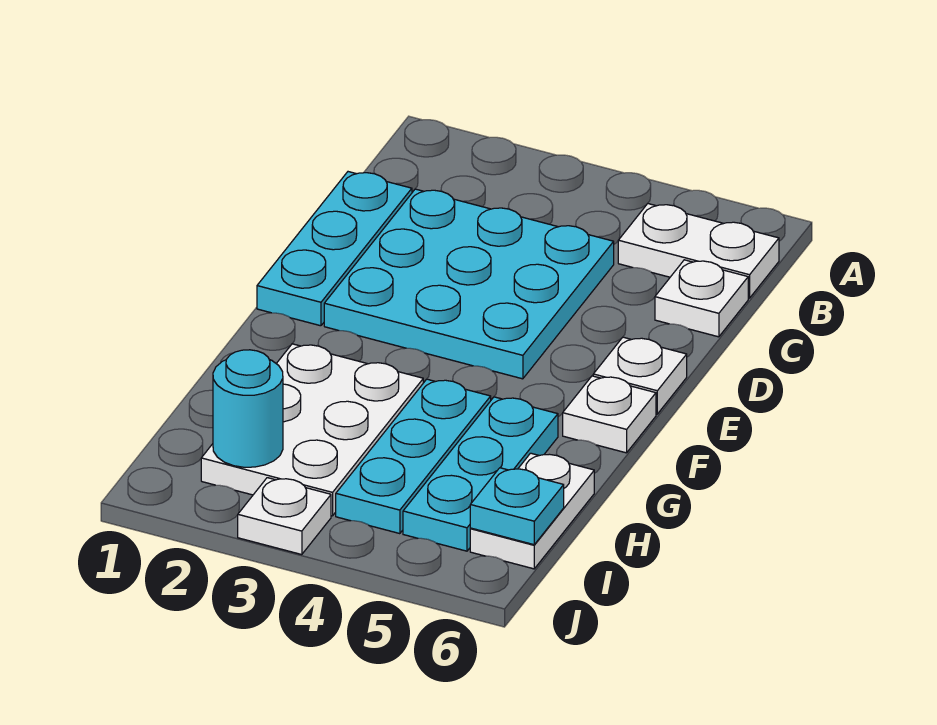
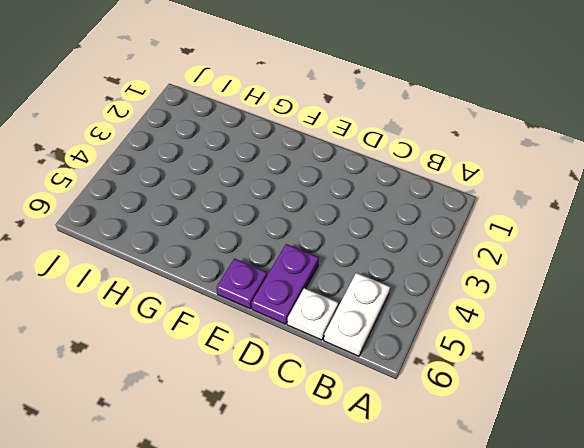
purple plate D5:D6 level 1 -> none
purple plate E6 level 1 -> white plate E6 level 1
none -> cyan plate C1:E1 level 1
none -> cyan plate C2:E4 level 1
none -> white plate F6 level 1

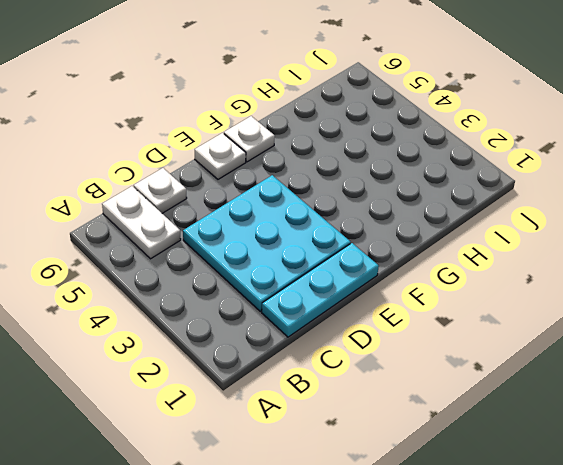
none -> white plate G2:I3 level 1
none -> cyan plate G4:I4 level 1
none -> cyan plate G5:I5 level 1

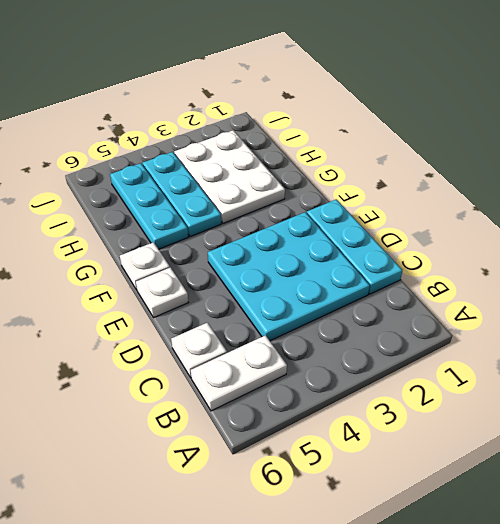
none -> white plate H6:I6 level 1
none -> white plate J3 level 1
none -> cyan round brick I2 level 2

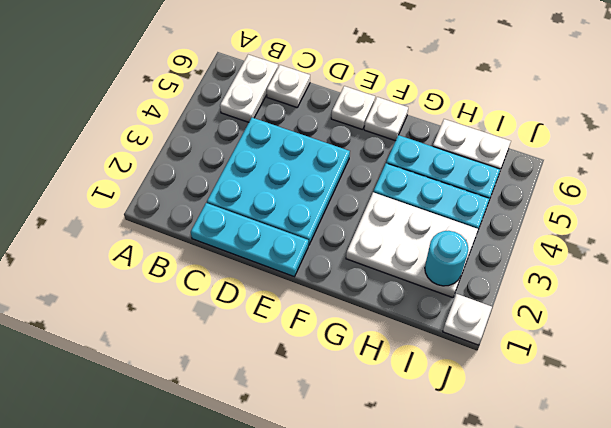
white plate J1 level 1 -> white plate J3 level 1
none -> cyan plate I6 level 2

